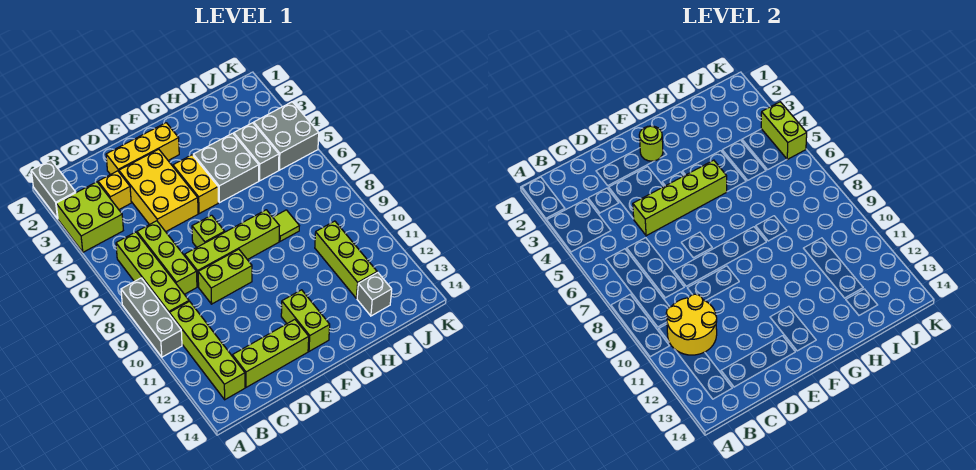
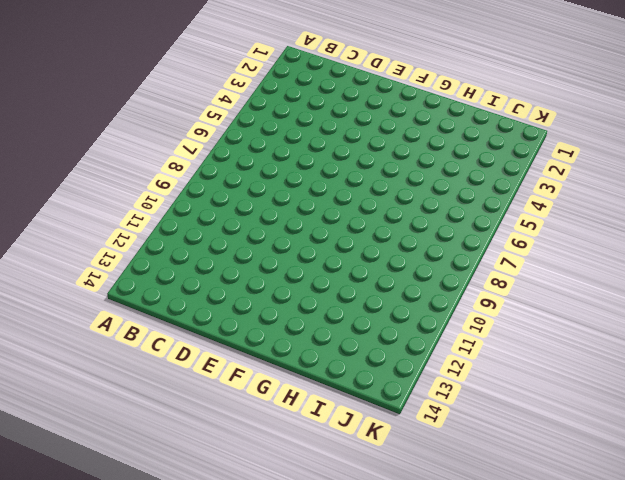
none -> grey brick A1:A2 level 1
none -> lime brick A3:B4 level 1
none -> grey brick A8:A10 level 1

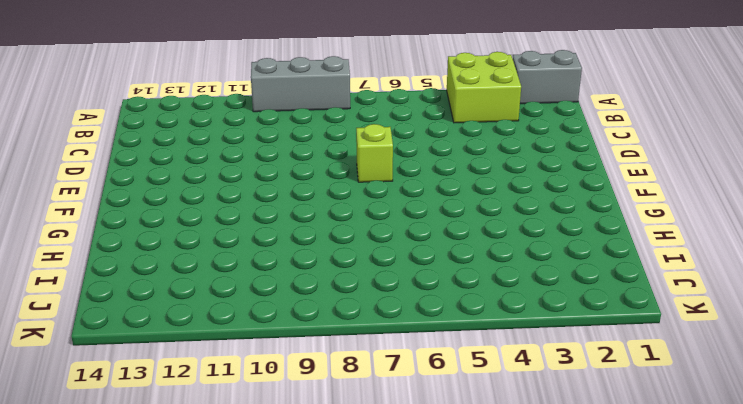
none -> lime brick B6:B9 level 1
none -> lime brick B10:B13 level 1
none -> yellow brick C3 level 1

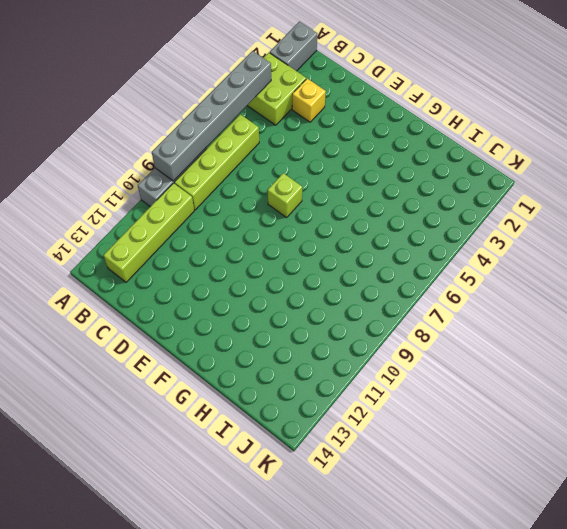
grey brick A4:A9 level 2 -> none
none -> lime brick C6:C8 level 1
none -> lime brick C13:E13 level 1
none -> yellow brick D2:F2 level 1

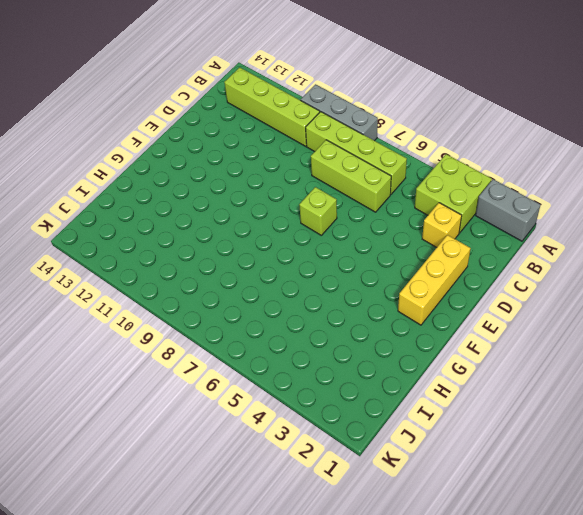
none -> lime brick C13:E13 level 1
none -> yellow brick D3:E5 level 1
none -> lime brick D8:G8 level 1

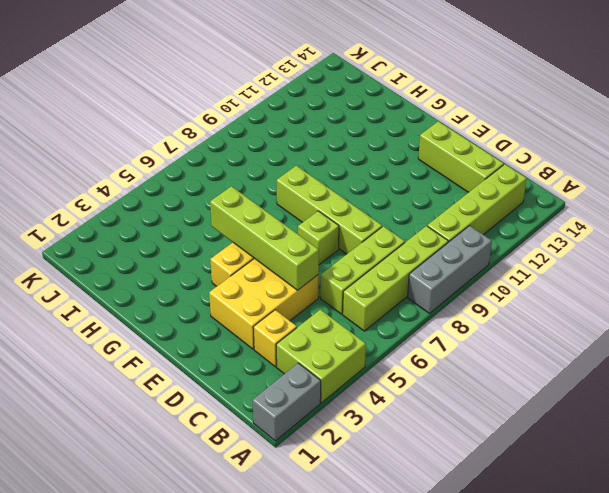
none -> yellow brick D2:F2 level 1
none -> lime brick D9:E9 level 1
none -> lime brick F12:F13 level 1

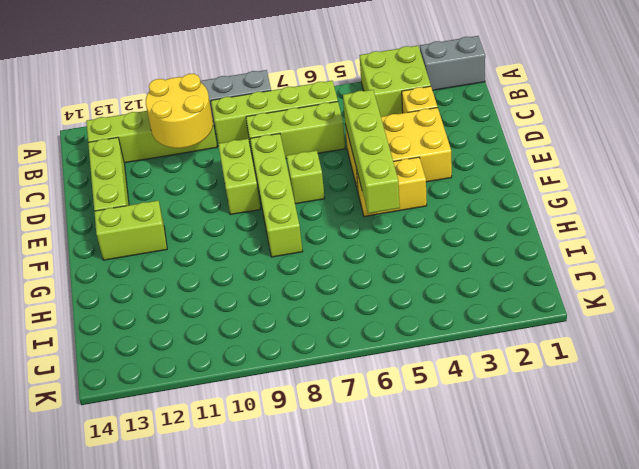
none -> yellow brick D2:F2 level 1
none -> grey brick G4:H5 level 1
none -> lime tile H8 level 1

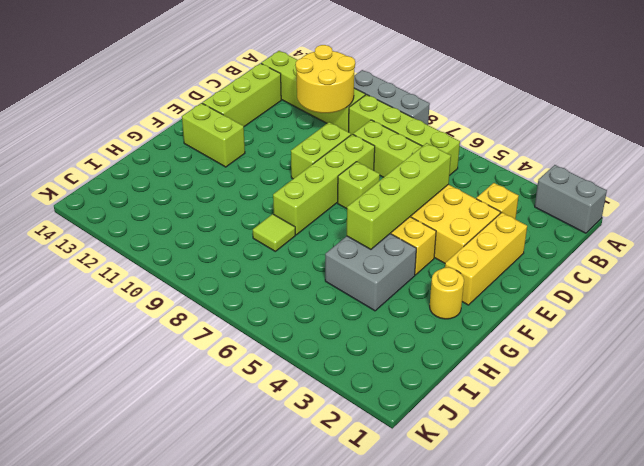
yellow round brick G2 level 1 -> none
none -> lime brick A3:B4 level 1
none -> grey brick I4:I5 level 1
none -> lime brick I10:I12 level 1

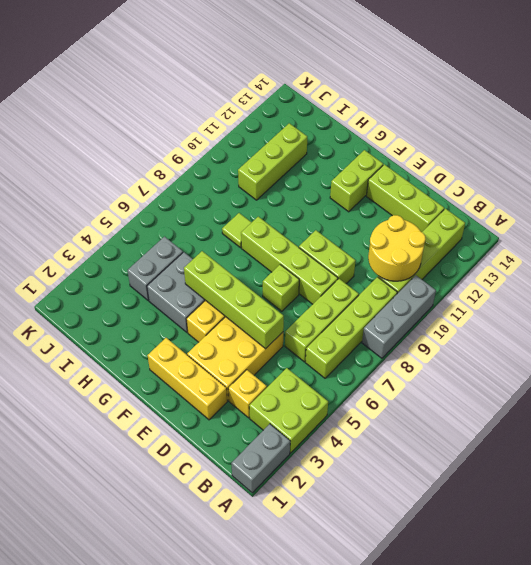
none -> grey brick I13 level 1
none -> grey brick J4:K5 level 1
none -> lime round brick F2 level 2

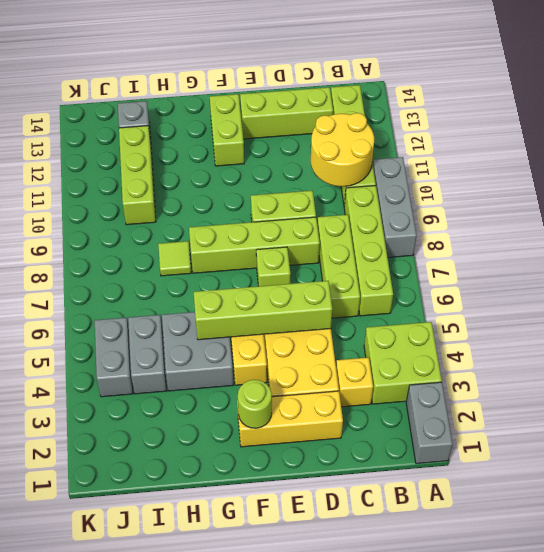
grey brick J4:J5 level 1 -> grey brick J4:K5 level 1
none -> lime brick K4:K5 level 2

